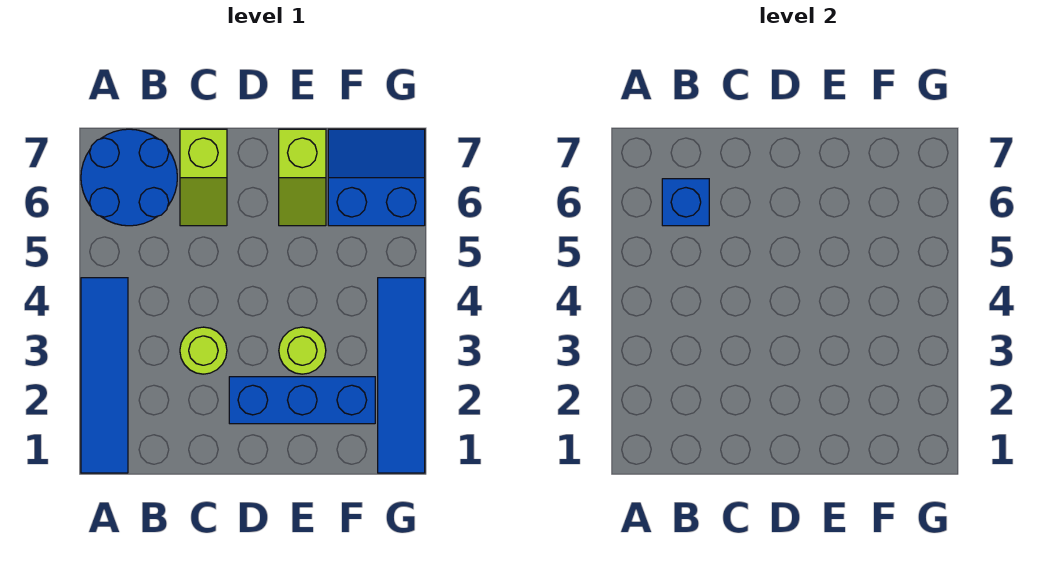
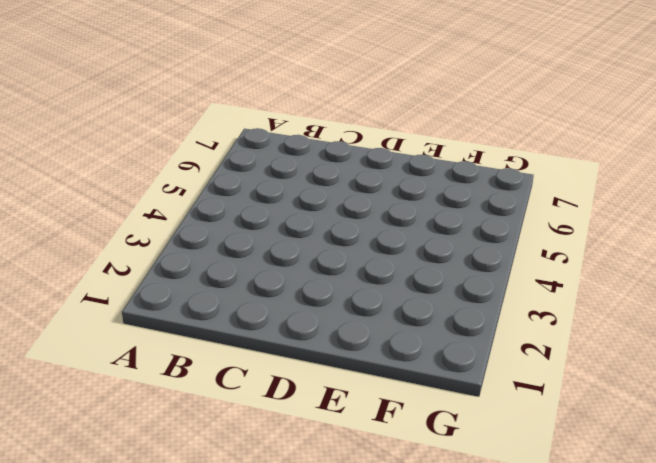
none -> blue tile A1:A4 level 1
none -> blue round brick A6:B7 level 1

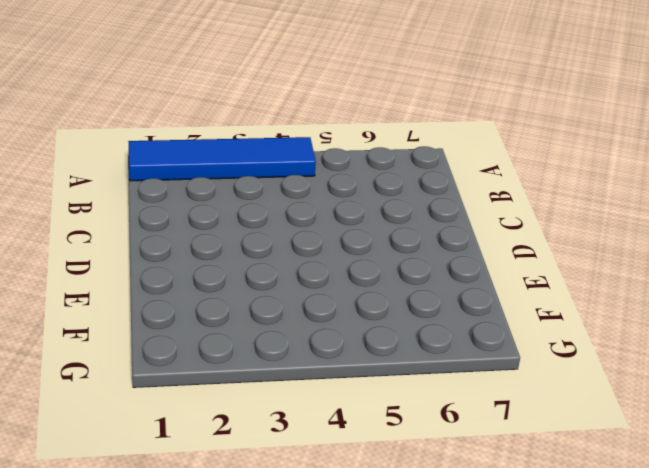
none -> blue round brick A6:B7 level 1
none -> lime round brick C3 level 1

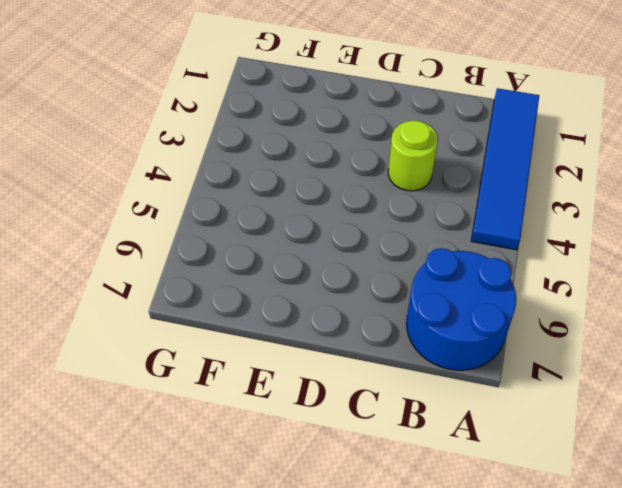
none -> lime slope C6:C7 level 1 top 7
none -> blue brick D2:F2 level 1

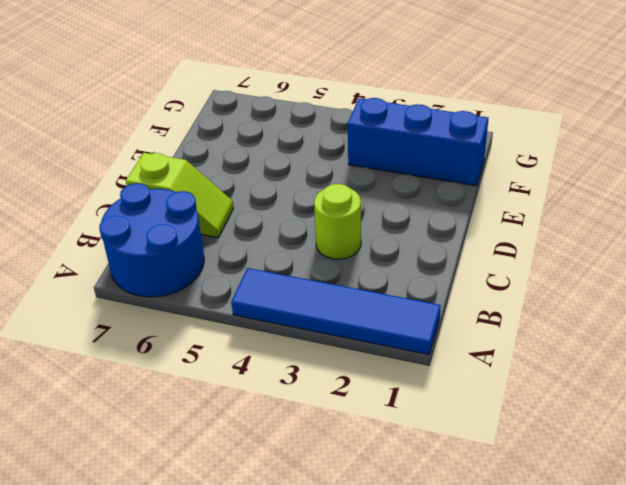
blue brick F1:F3 level 1 -> blue brick D2:F2 level 1
none -> lime round brick E3 level 1
none -> lime slope E6:E7 level 1 top 7

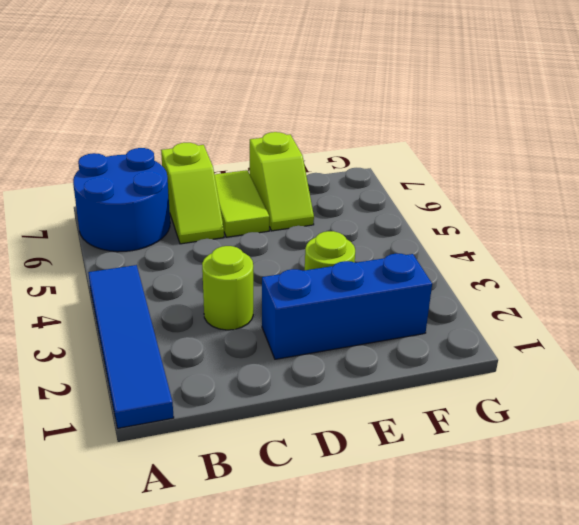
lime tile D6:D7 level 1 -> none
none -> blue slope F6:G7 level 1 top 6
none -> blue tile G1:G4 level 1

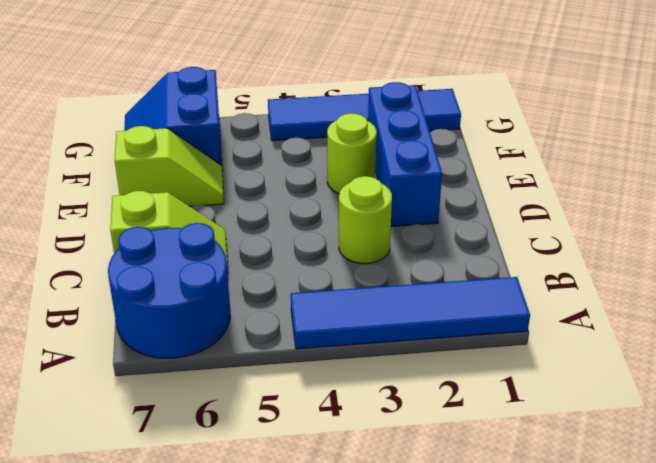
none -> blue brick B6 level 2

